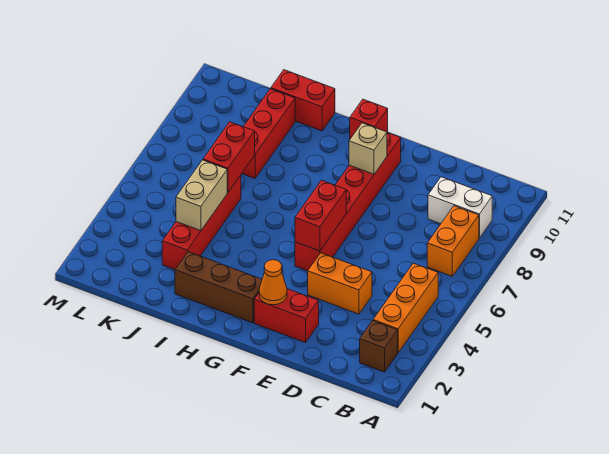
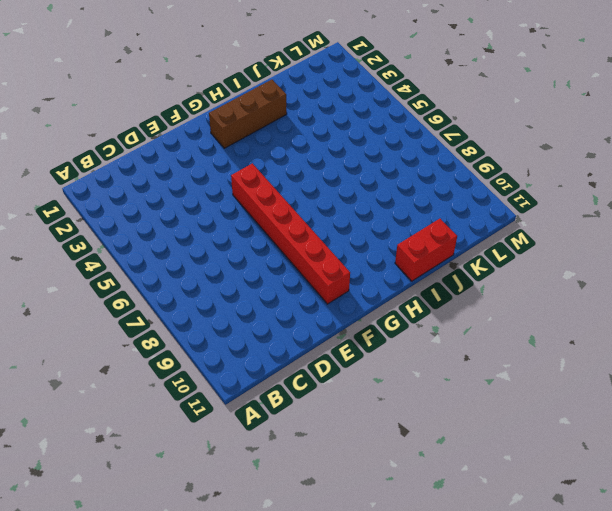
none -> brown brick B2 level 1
none -> orange brick B3:B5 level 1
none -> orange brick B7:B8 level 1

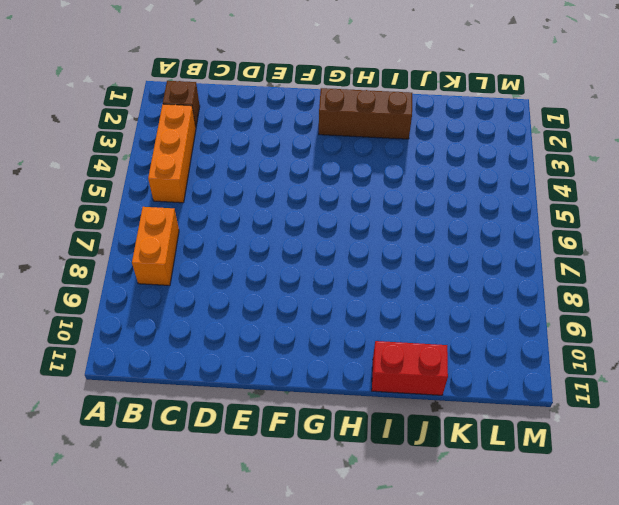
none -> white brick B9:C9 level 1
none -> orange brick D4:E4 level 1
none -> red brick E2:F2 level 1

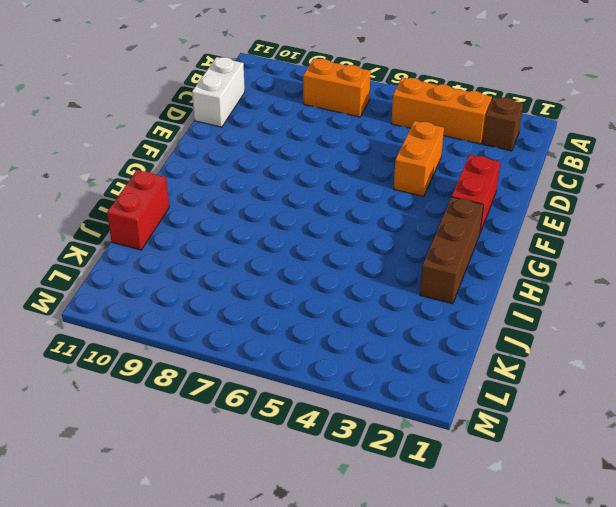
white brick C11:D11 level 1 -> white brick B9:C9 level 1
none -> red brick F5:F10 level 1
none -> red brick G11 level 1
none -> red brick J3:J6 level 1

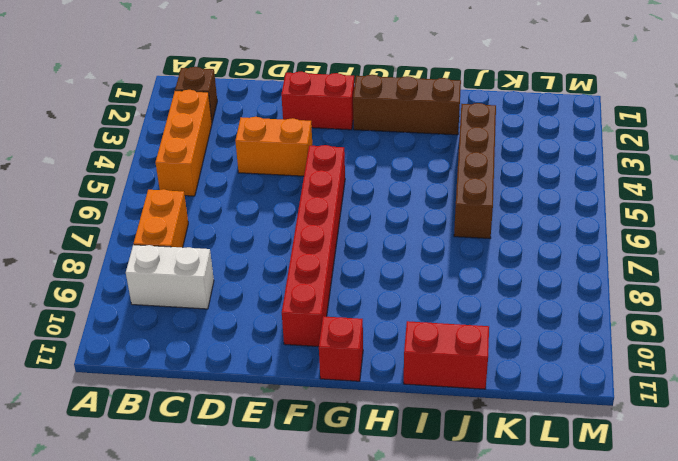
brown brick J3:J6 level 1 -> red brick J3:J6 level 1
none -> red brick J8:J10 level 1
none -> orange cone F2 level 2
none -> red brick F5:F6 level 2

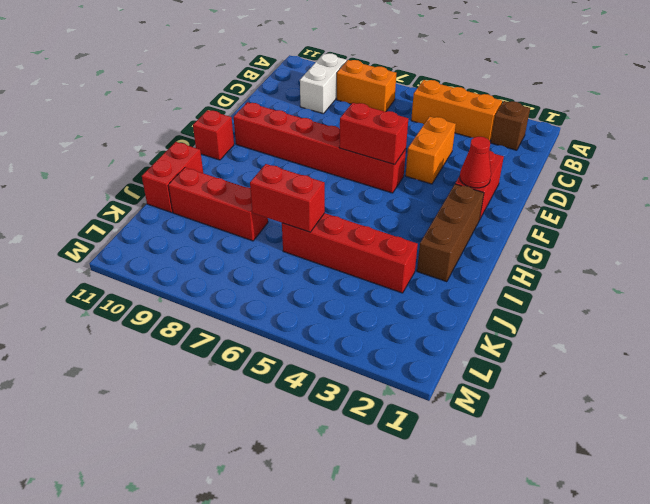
red cone F2 level 2 -> orange cone F2 level 2
none -> tan brick F9 level 2
none -> tan brick J4:J5 level 2

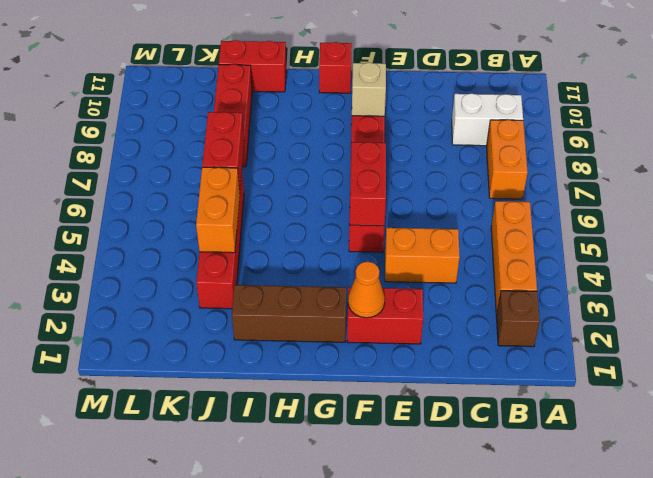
orange brick J4:J5 level 2 -> tan brick J4:J5 level 2

